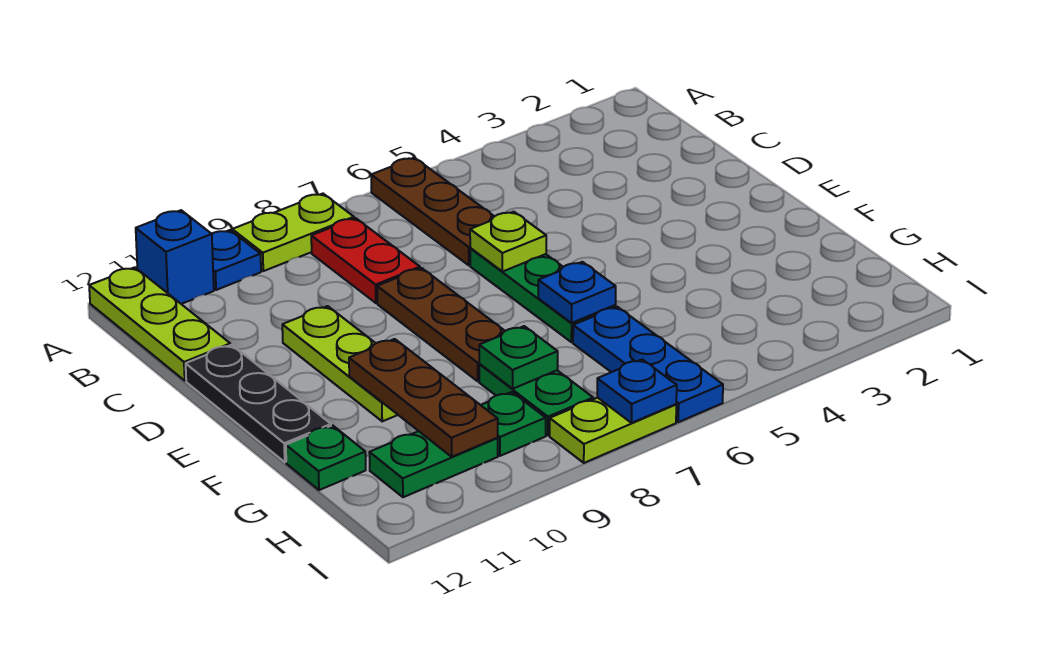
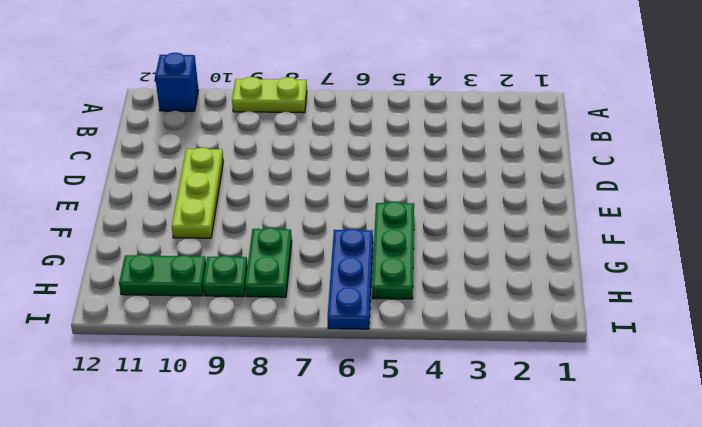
green plate F5:H5 level 1 -> green plate D6:F6 level 1
none -> brown plate A6:C6 level 1
none -> blue plate A10 level 1
none -> lime plate A12:C12 level 1

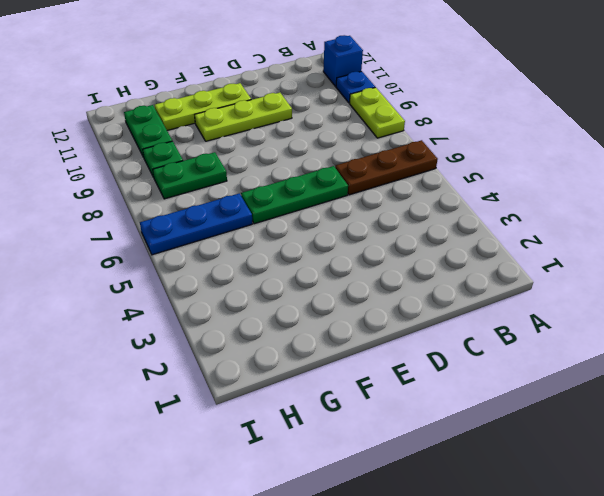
lime plate E11:G11 level 1 -> lime plate A12:C12 level 1
none -> red plate B8:C8 level 1
none -> brown plate D8:F8 level 1
none -> black plate D12:F12 level 1

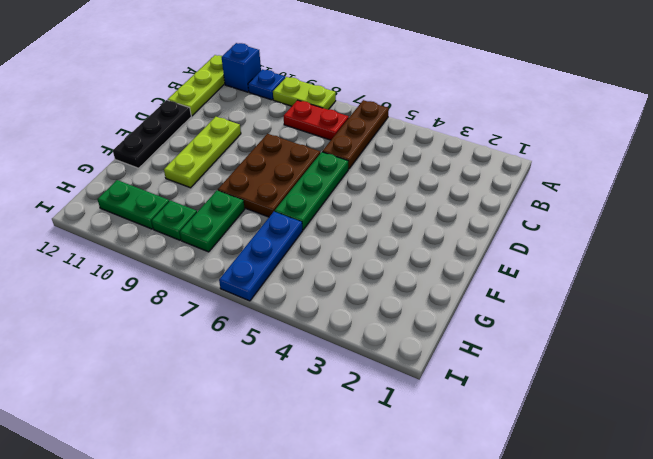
red plate B7:B8 level 1 -> red plate B8:C8 level 1
brown plate D7:F8 level 1 -> brown plate D8:F8 level 1
none -> green plate G12 level 1
none -> lime plate I7:I8 level 1
none -> lime plate D6 level 2

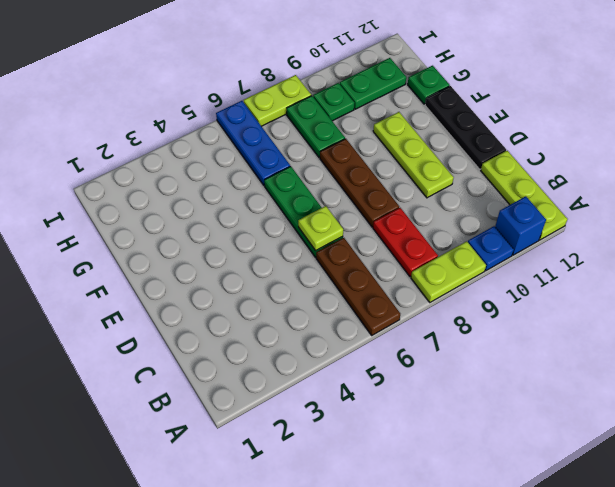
none -> blue plate F6 level 2
none -> brown plate F10:H10 level 2
none -> green plate G8 level 2

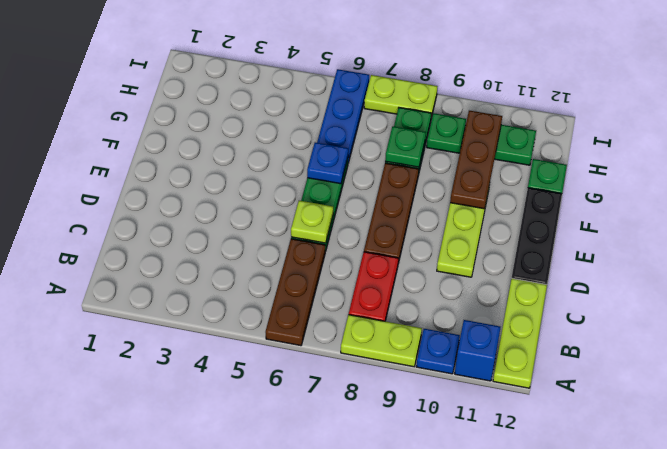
none -> blue plate I7 level 2

